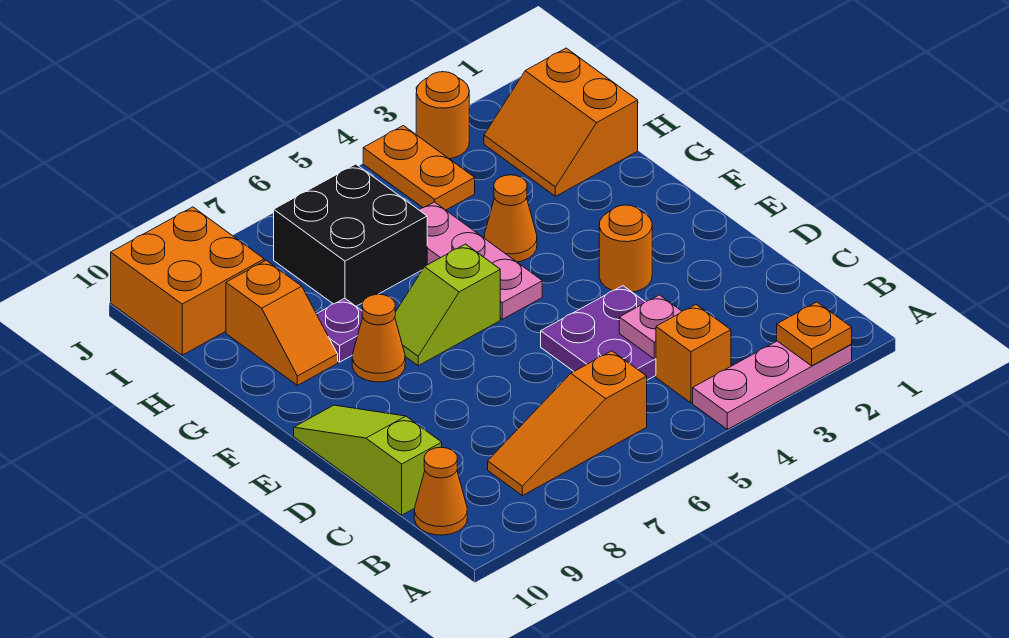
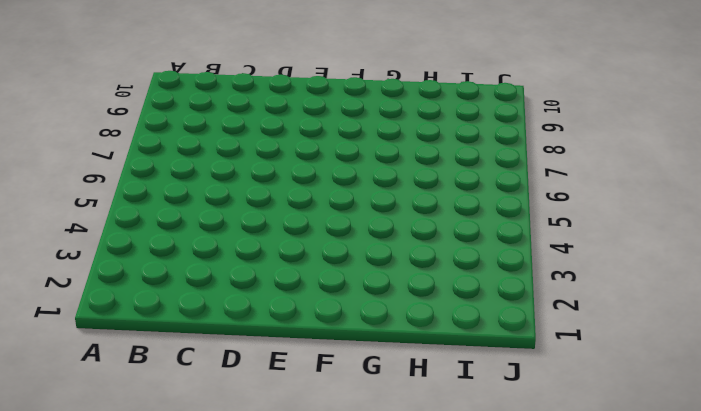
none -> pink plate A2:A4 level 1
none -> orange brick B4 level 1
none -> orange slope B6:B8 level 1 top 6

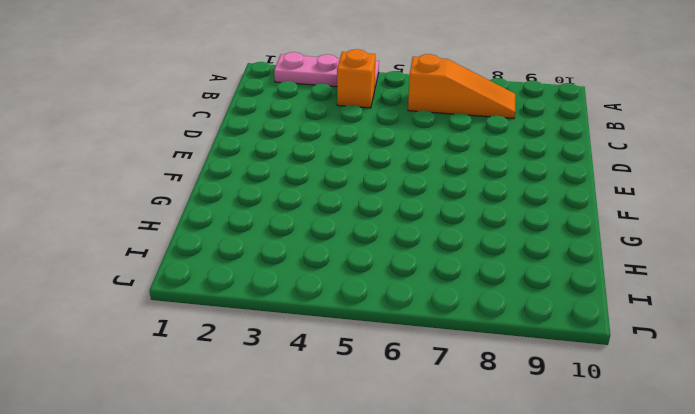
none -> orange cone B10 level 1
none -> purple plate C4:D5 level 1
none -> lime slope C10:E10 level 1 top C

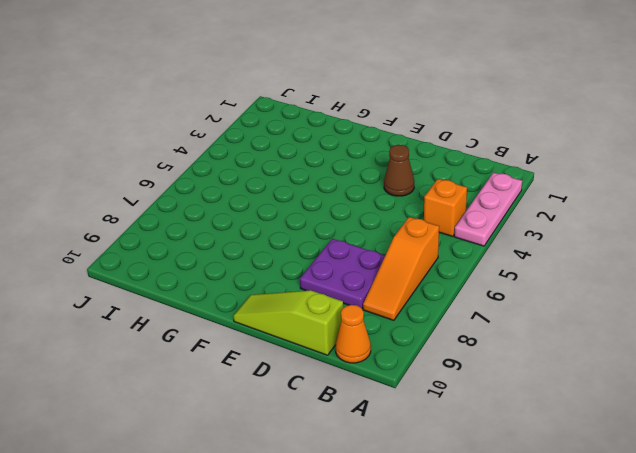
purple plate C7:D8 level 1 -> purple plate C4:D5 level 1
brown cone D3 level 1 -> none
none -> orange round brick E3 level 1
none -> pink plate F5:H5 level 1
none -> lime slope F6:F7 level 1 top 6

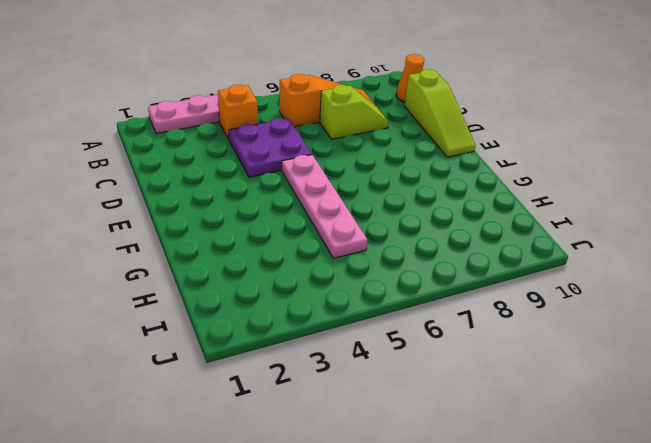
lime slope C7:C8 level 1 top 7 -> lime slope F6:F7 level 1 top 6
pink plate E5:H5 level 1 -> pink plate F5:H5 level 1
none -> orange round brick E3 level 1
none -> orange cone F8 level 1
none -> orange cone G4 level 1

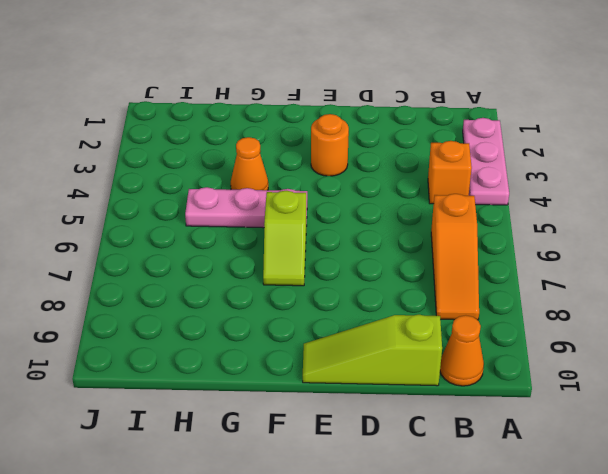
none -> purple plate C4:D5 level 1
none -> orange cone F8 level 1
none -> purple plate G8 level 1

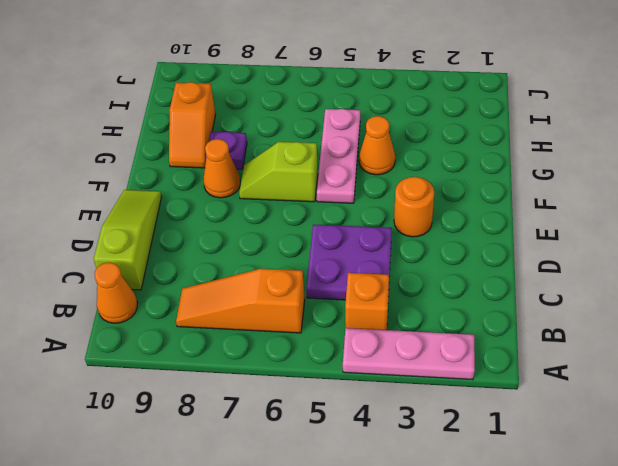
none -> orange slope H1:I2 level 1 top 1
none -> black brick H6:I7 level 1
none -> orange plate I4:J4 level 1

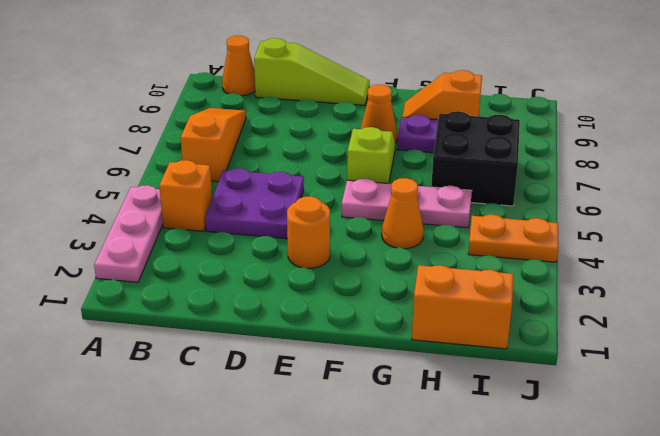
none -> orange brick I9:J10 level 1
none -> orange round brick J3 level 1
none -> orange plate A2 level 2

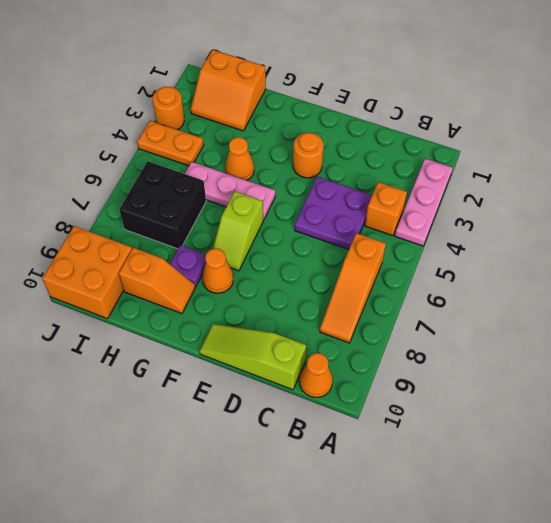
none -> orange plate A2 level 2
none -> pink plate C4 level 2

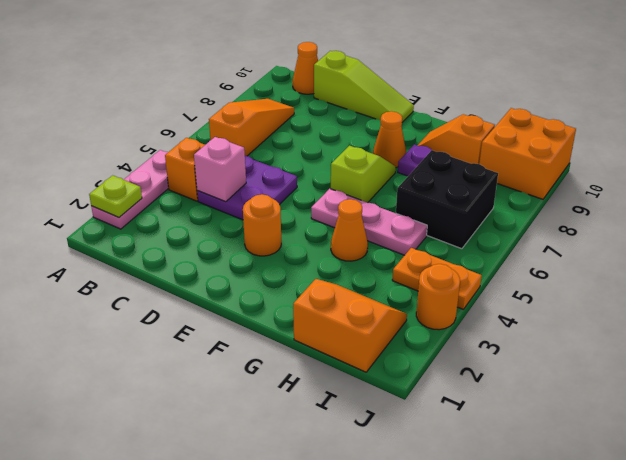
lime plate A2 level 2 -> orange plate A2 level 2
pink brick C4 level 2 -> pink plate C4 level 2

